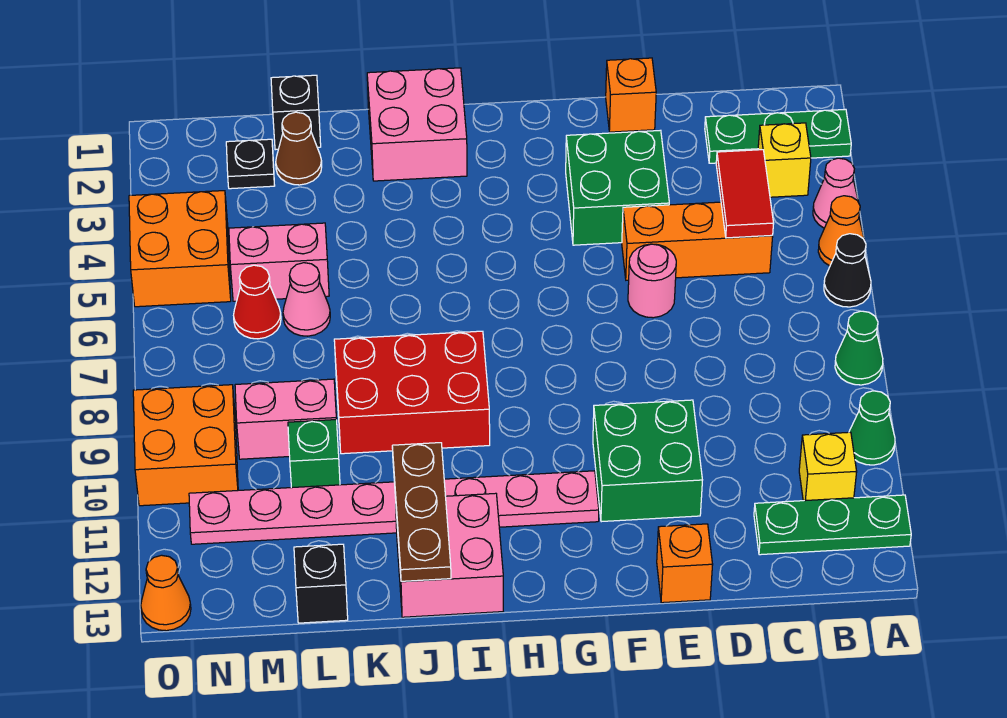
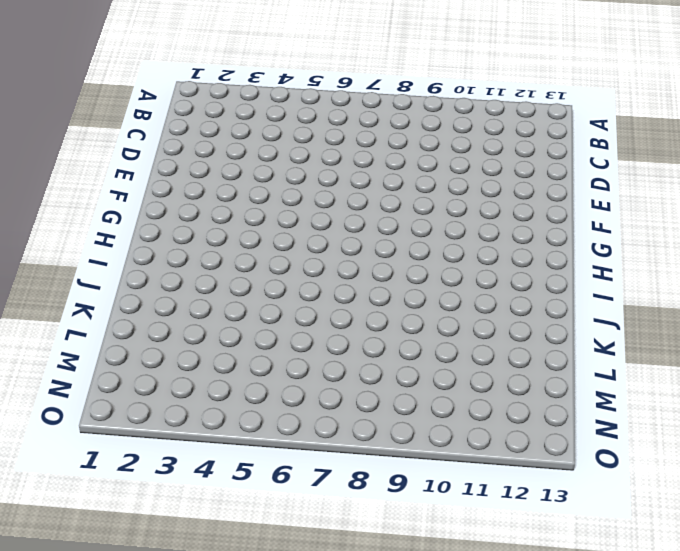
none -> green plate A2:C2 level 1
none -> pink cone A4 level 1
none -> orange cone A5 level 1
none -> black cone A6 level 1

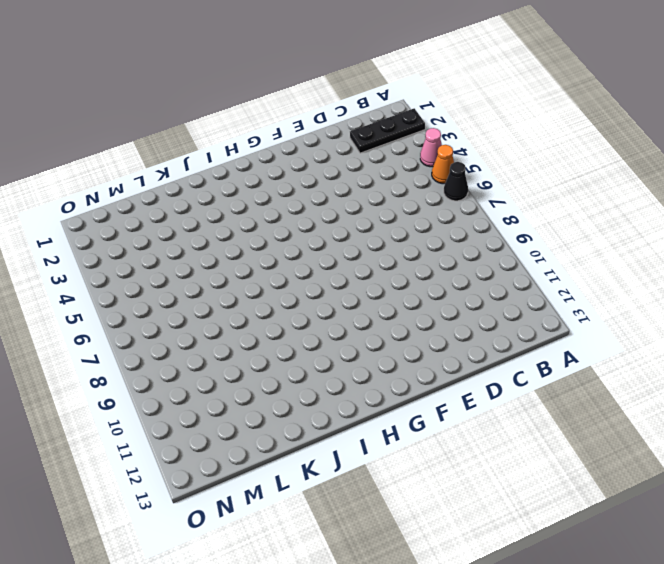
black plate A2:C2 level 1 -> green plate A2:C2 level 1
none -> green cone A8 level 1
none -> green cone A10 level 1
none -> green plate A12:C12 level 1
none -> yellow brick B3 level 1

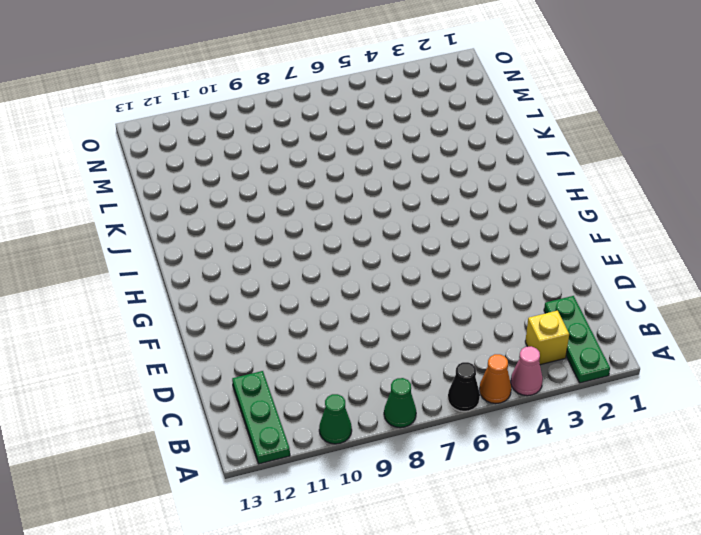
none -> yellow brick B11 level 1
none -> orange brick C5:E5 level 1
none -> orange brick E1 level 1
none -> green brick E3:F4 level 1

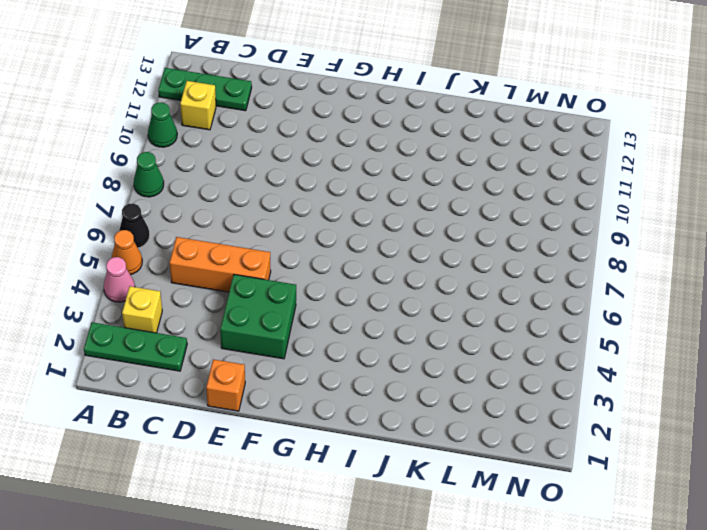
none -> pink round brick E6 level 1
none -> green brick E10:F11 level 1
none -> orange brick E13 level 1
none -> pink plate G11:N11 level 1

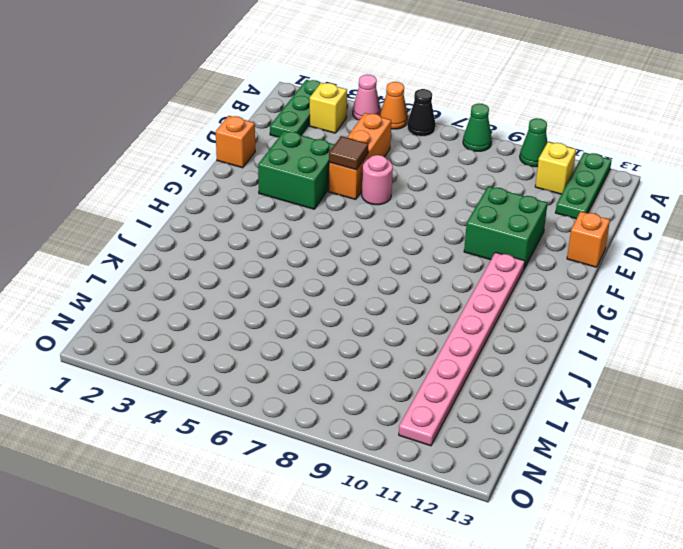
brown tile E5 level 2 -> none
none -> pink brick I1:J2 level 1
none -> red brick I8:K9 level 1
none -> pink brick I12:J13 level 1
none -> black brick L1 level 1

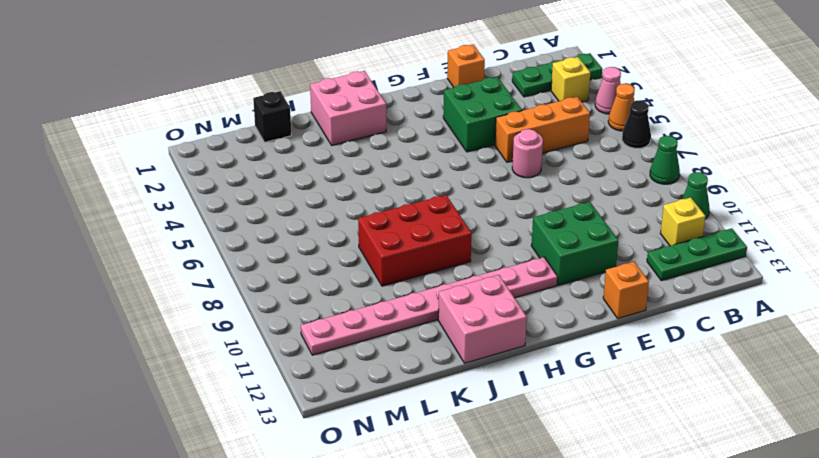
none -> brown cone L2 level 1
none -> pink brick L5:M5 level 1
none -> pink cone L6 level 1
none -> pink brick L9:M9 level 1

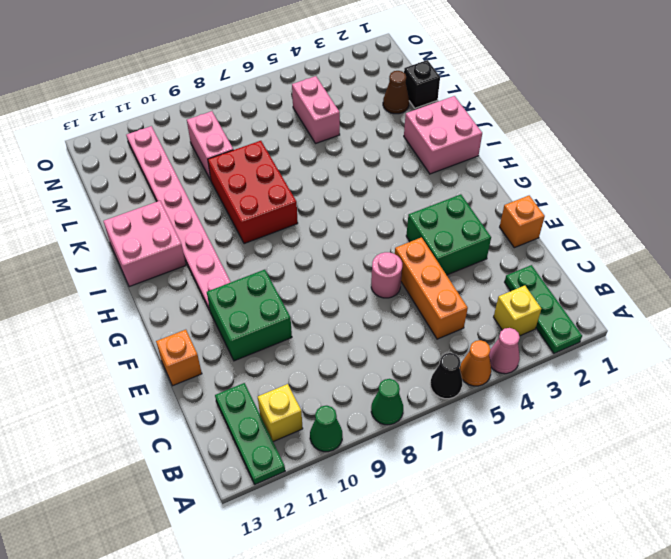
none -> pink cone L6 level 1
none -> green brick L10 level 1
none -> black brick L13 level 1
none -> black plate M2 level 1

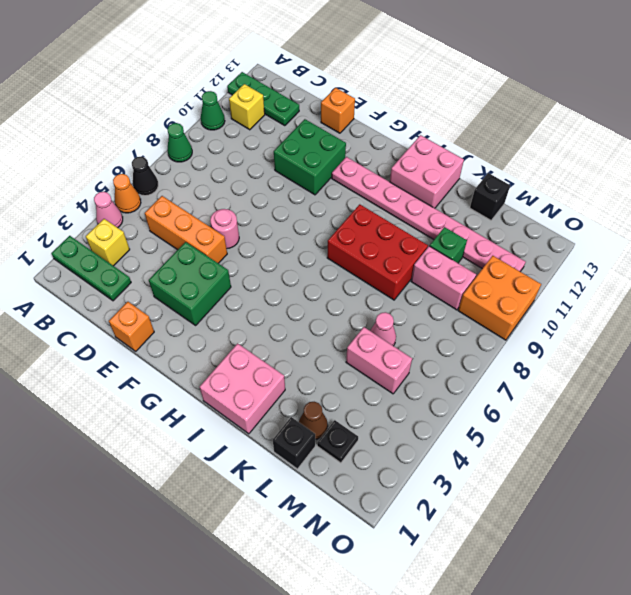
none -> red cone M6 level 1
none -> orange brick N4:O5 level 1
none -> orange cone O13 level 1
none -> red tile C4:C5 level 2

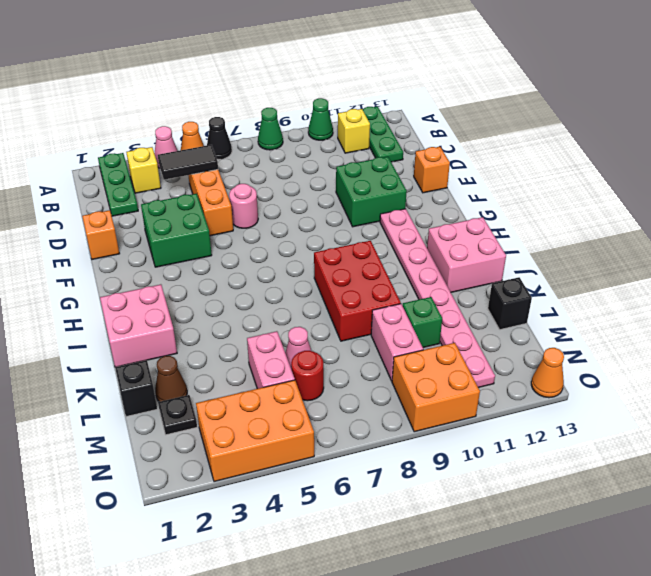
black tile C4:C5 level 2 -> red tile C4:C5 level 2
red round brick M6 level 1 -> red cone M6 level 1
orange brick N3:O5 level 1 -> orange brick N4:O5 level 1
none -> brown plate J11:J13 level 2

